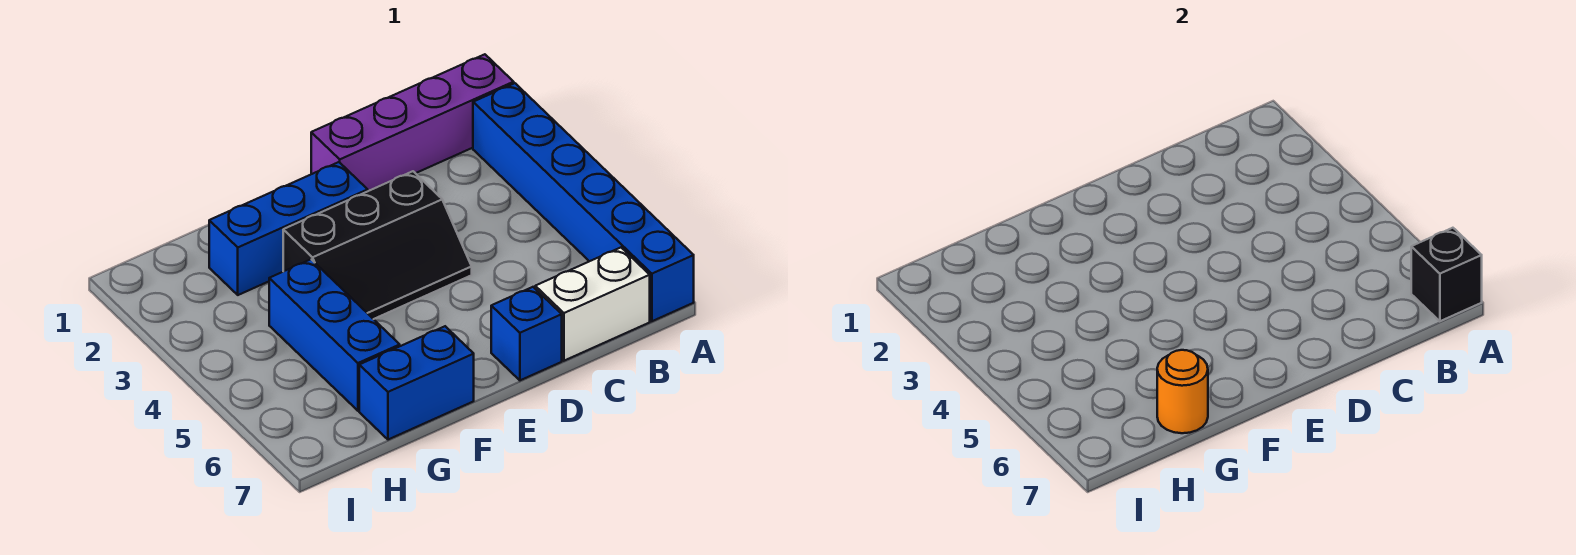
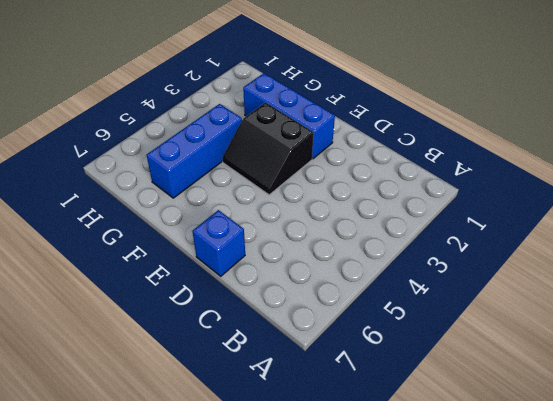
black slope E3:F4 level 1 top 3 -> black slope D3:F4 level 1 top 3
none -> purple brick A1:D1 level 1
none -> blue brick A2:A7 level 1

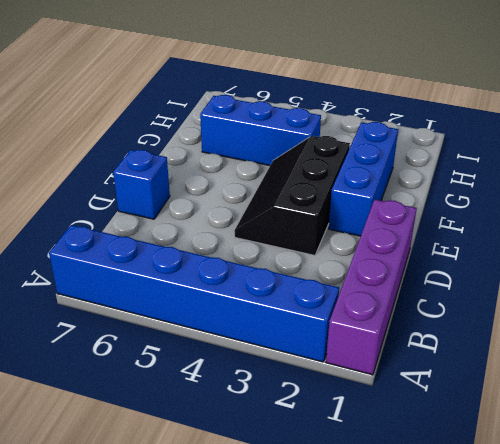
none -> white brick B7:C7 level 1
none -> blue brick F7:G7 level 1

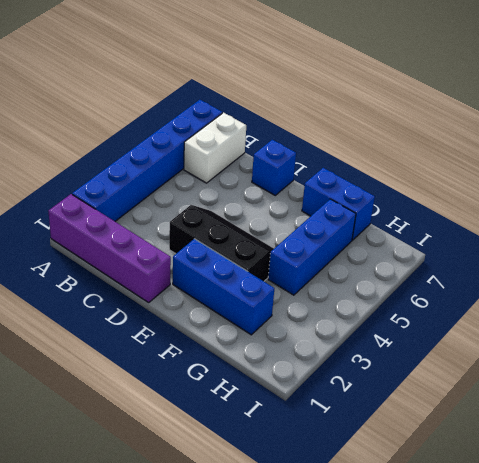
white brick B6:B7 level 1 -> white brick B7:C7 level 1
none -> black brick A7 level 2
none -> orange round brick G7 level 2

